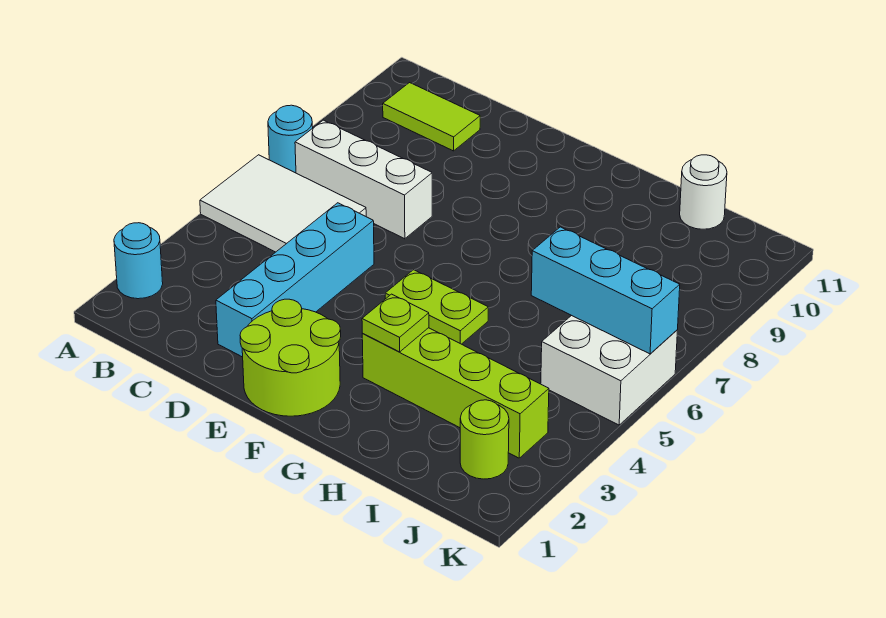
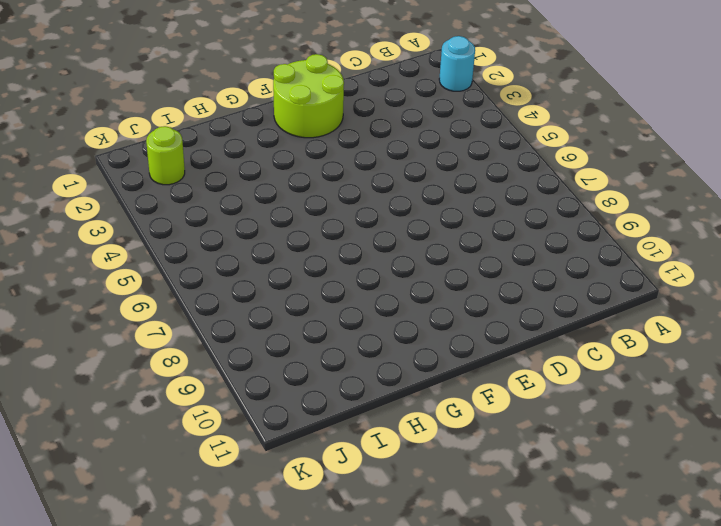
none -> white tile A5:C6 level 1
none -> cyan round brick A7 level 1
none -> white brick B7:D7 level 1

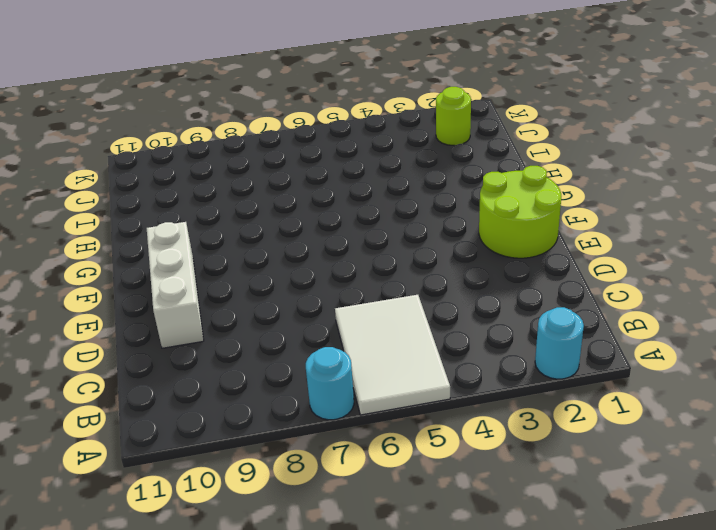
white brick D10:F10 level 1 -> white brick B7:D7 level 1
none -> lime tile B10:C10 level 1
none -> cyan brick D2:D5 level 1
none -> lime plate F5:G5 level 1

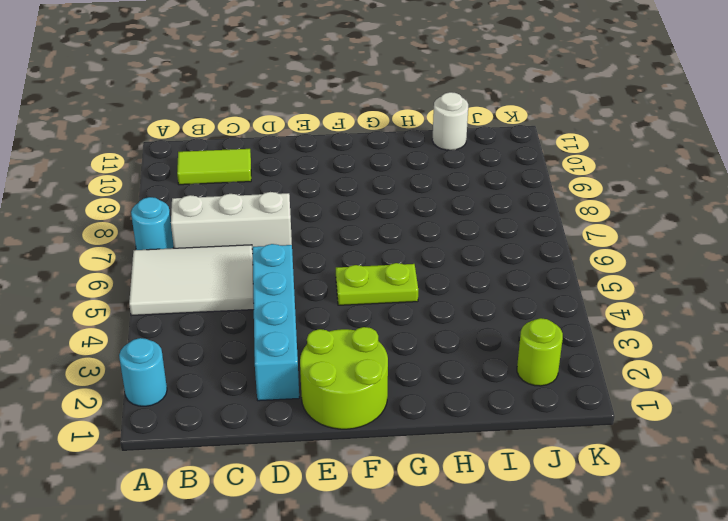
none -> lime brick G3:J3 level 1
none -> white brick J5:K6 level 1
none -> lime plate G3 level 2

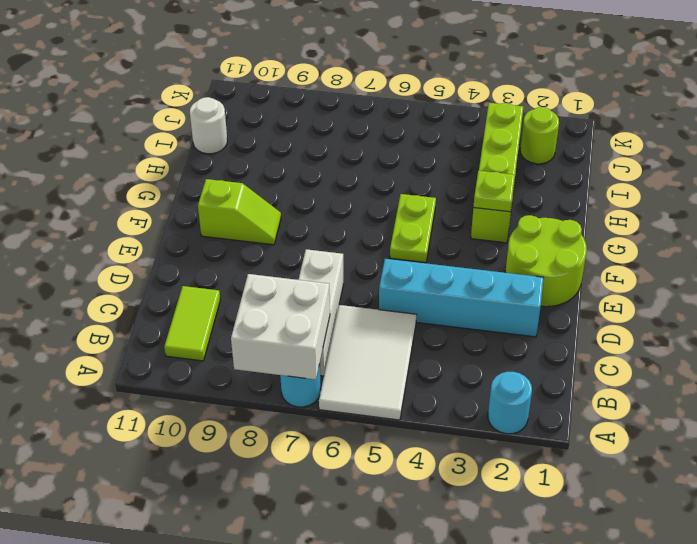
white brick A7:B8 level 2 -> white brick J5:K6 level 1
lime slope F9:F10 level 1 top 10 -> none
none -> cyan brick I6:K6 level 2

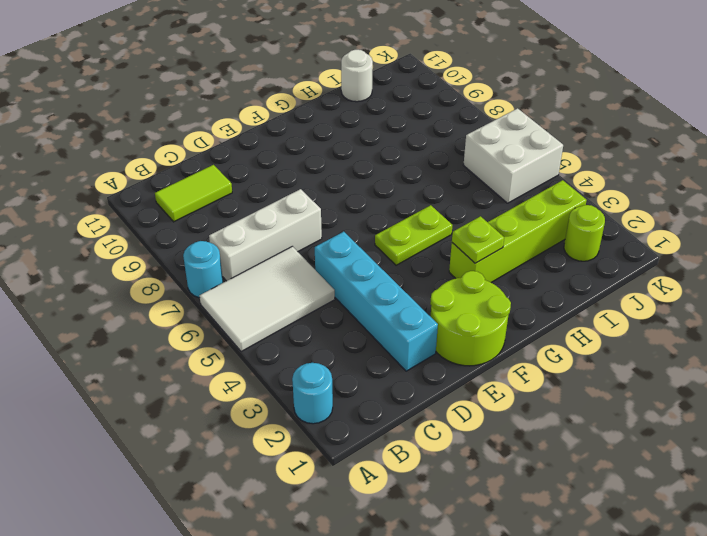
none -> cyan brick I6:K6 level 2

